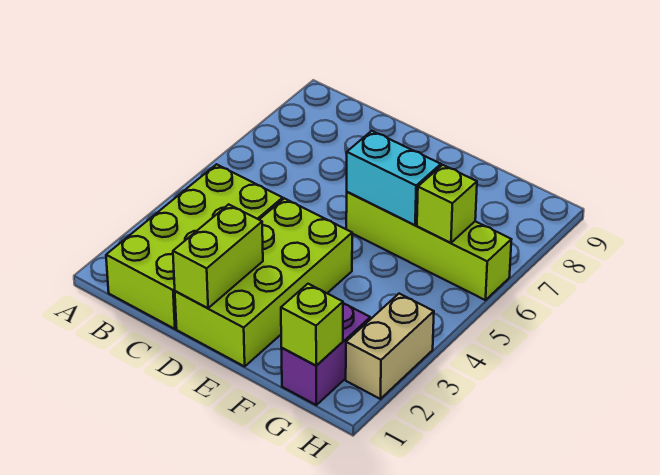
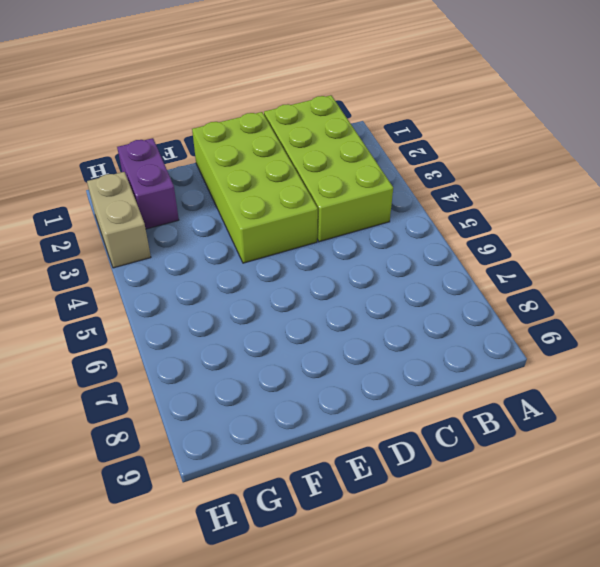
none -> lime brick E6:H6 level 1
none -> lime brick D1:D2 level 2

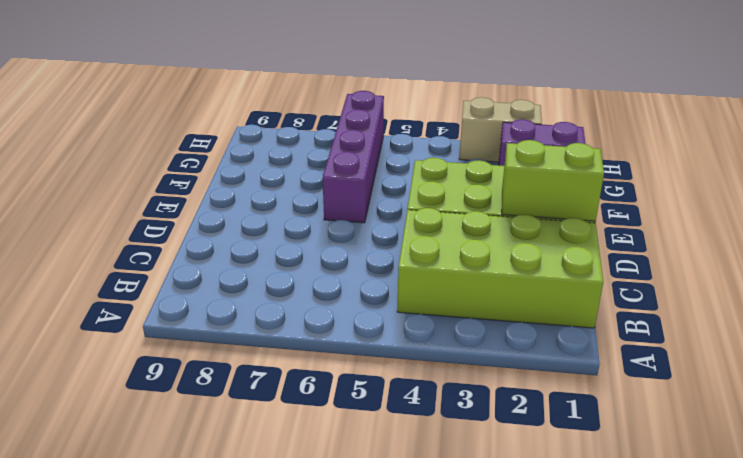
purple brick E6:H6 level 1 -> lime brick E6:H6 level 1
none -> cyan brick E6:F6 level 2
none -> lime brick G1 level 2

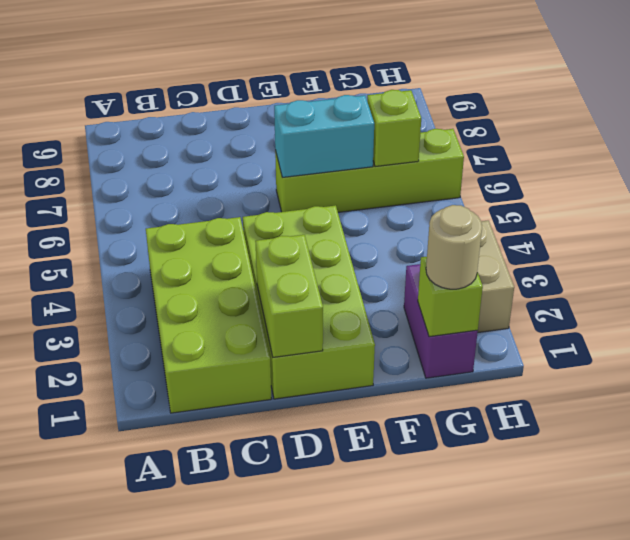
tan round brick G1 level 3 -> none

